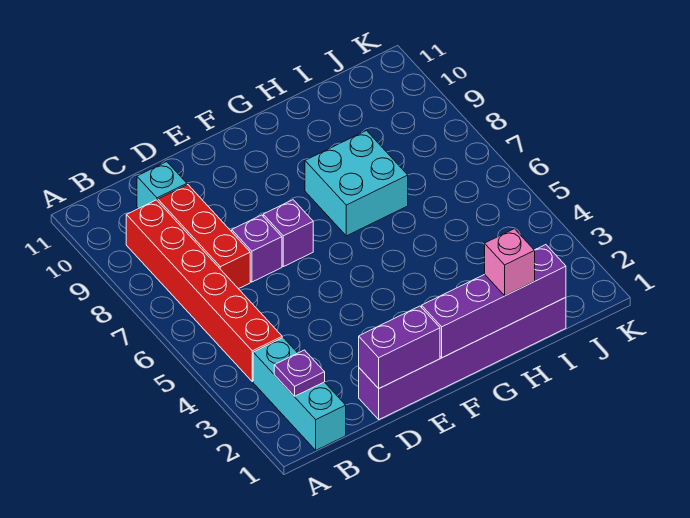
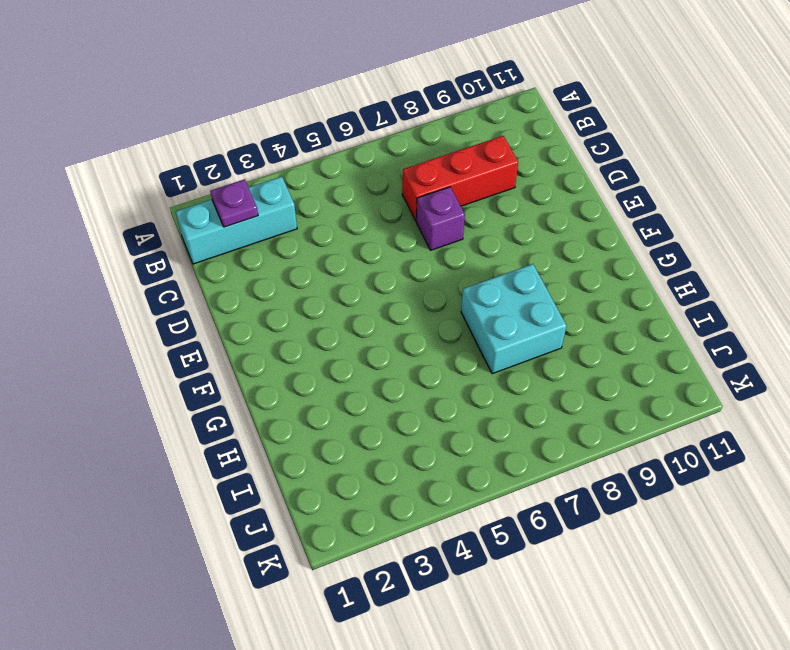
none -> red brick B4:B9 level 1
none -> cyan brick C10 level 1
none -> purple brick D1:I1 level 1

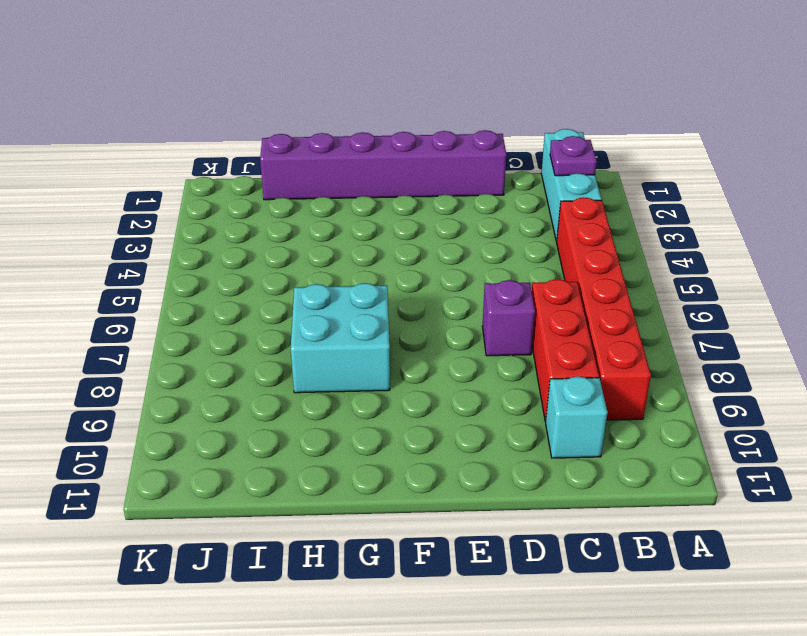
none -> purple brick E7 level 1
none -> purple brick D1:E1 level 2
none -> purple brick F1:I1 level 2

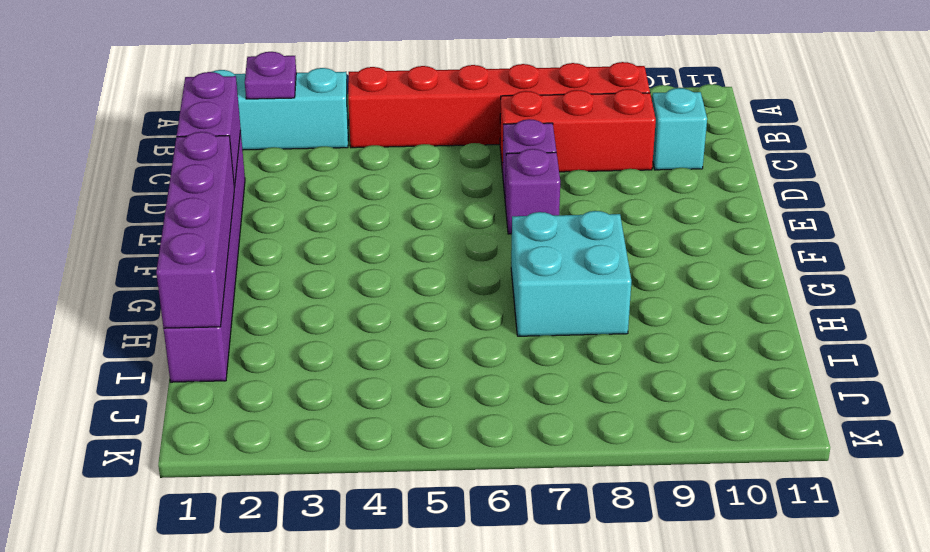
none -> pink brick H1 level 3

